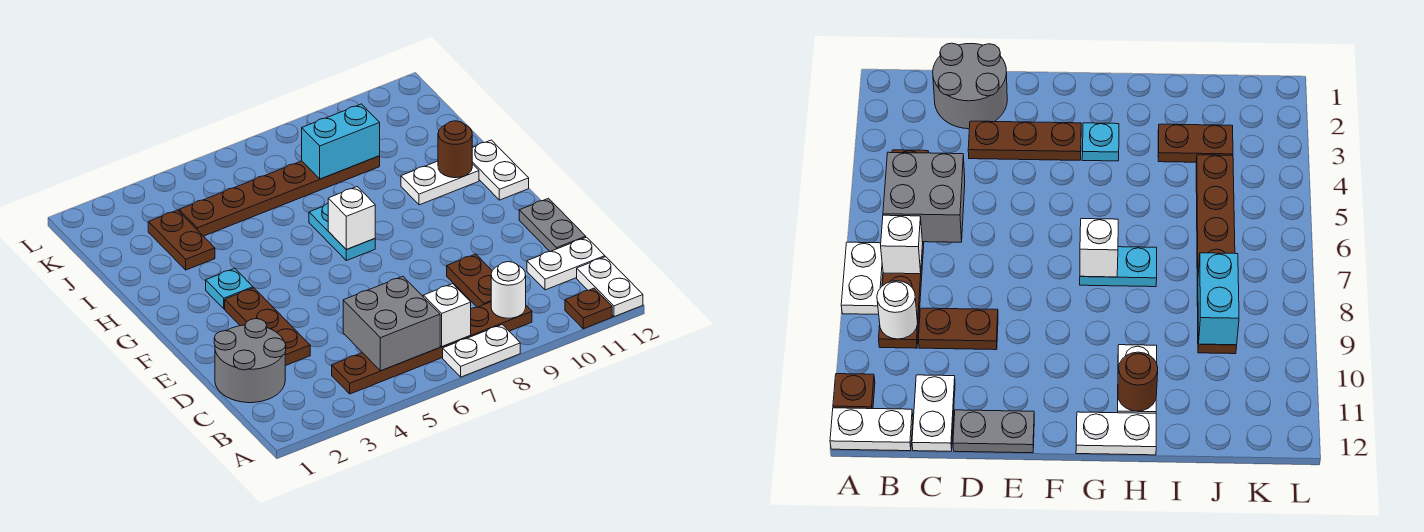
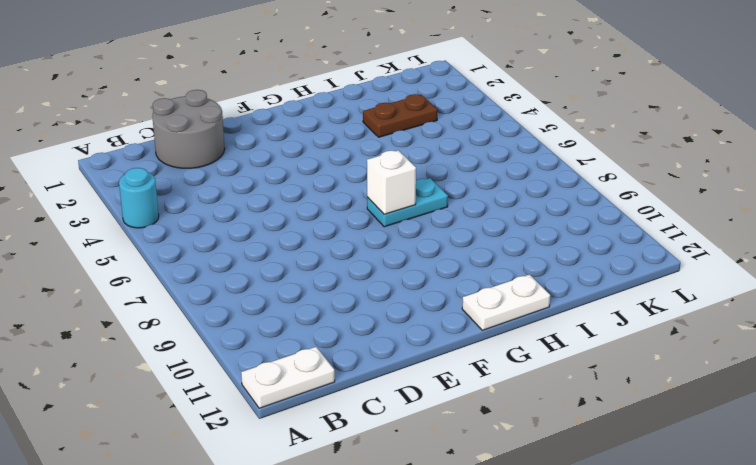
cyan round brick A4 level 1 -> none
none -> white plate A7:A8 level 1
none -> brown plate A11 level 1
none -> brown plate B4:B9 level 1

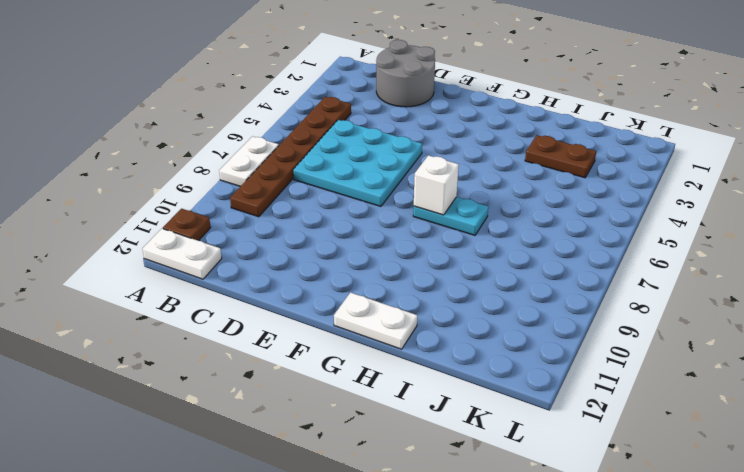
cyan plate C5:E7 level 1 -> none
none -> brown plate C9:D9 level 1
none -> white plate C11:C12 level 1
none -> brown plate D3:F3 level 1

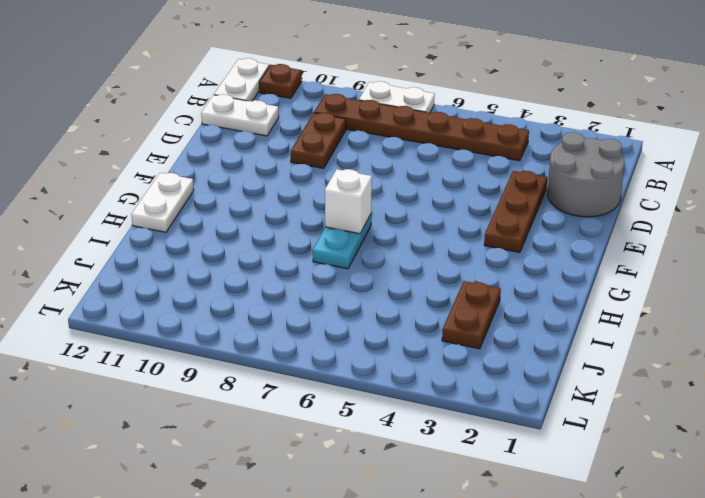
none -> grey plate D12:E12 level 1
none -> cyan plate G3 level 1
none -> white plate H10:H11 level 1

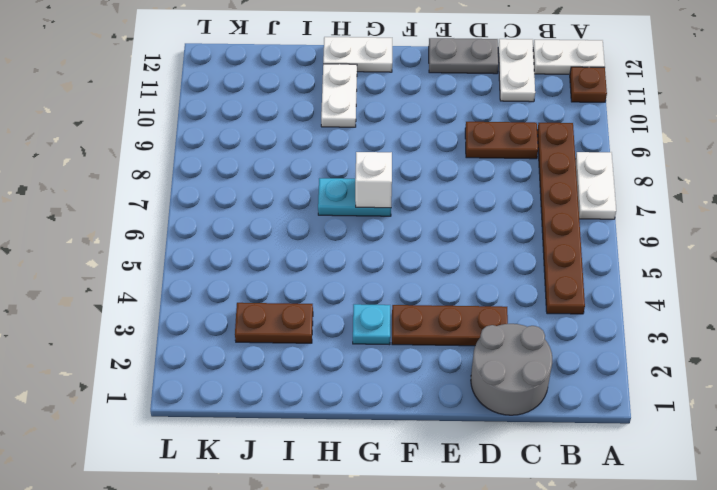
none -> brown plate J4:J9 level 1
none -> grey brick B5:C6 level 2
none -> white brick B7 level 2

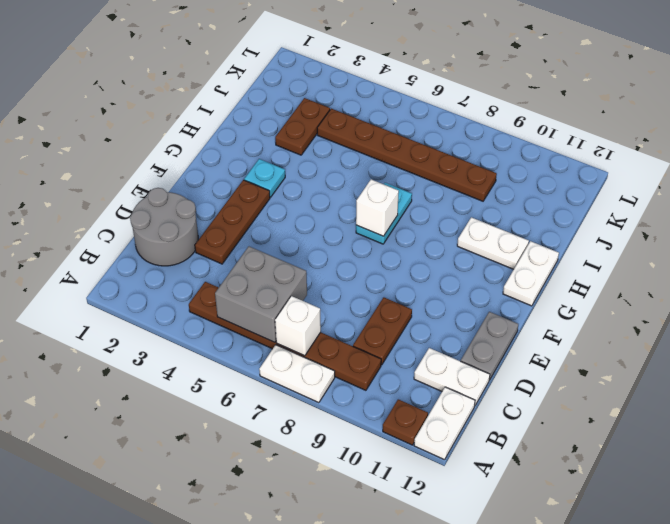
none -> white round brick B9 level 2
none -> brown round brick H11 level 2
none -> cyan brick J8:J9 level 2

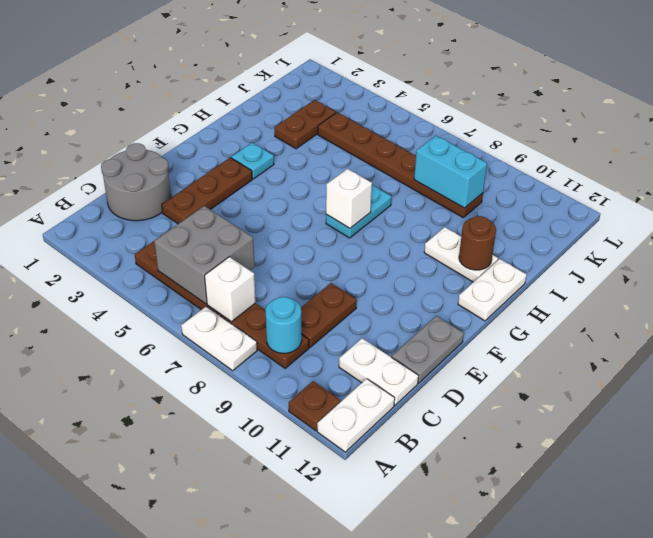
cyan round brick B9 level 2 -> white round brick B9 level 2

